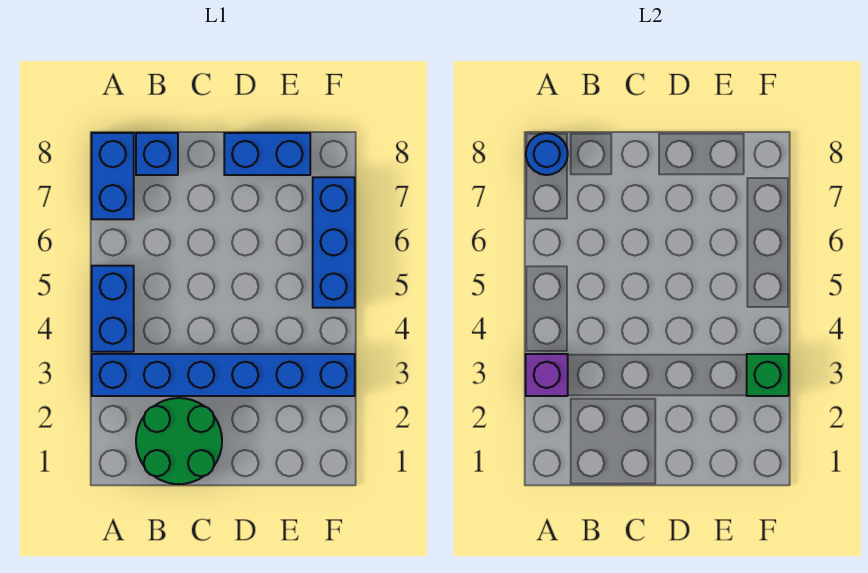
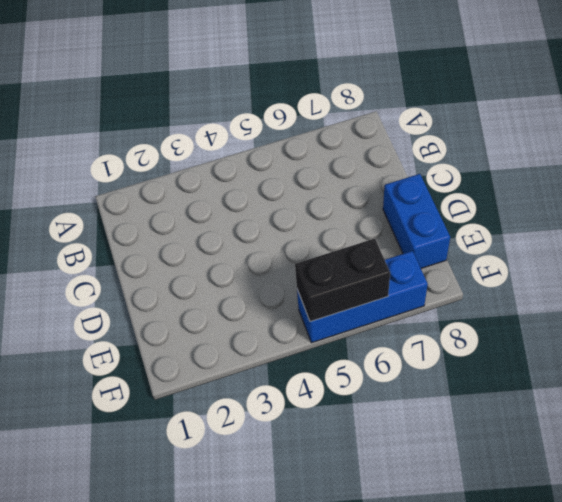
black brick F5:F6 level 2 -> none
none -> blue brick A3:F3 level 1
none -> blue brick A4:A5 level 1

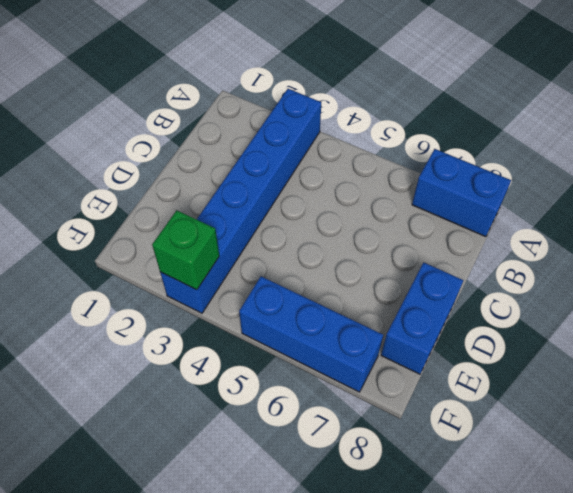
none -> blue brick A4:A5 level 1
none -> green round brick B1:C2 level 1

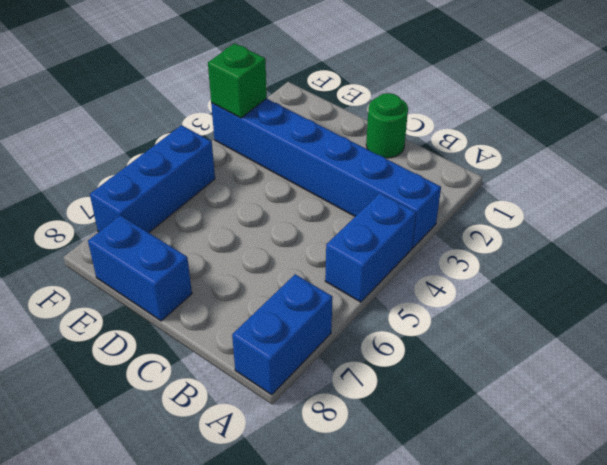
green round brick C1 level 1 -> green round brick B1:C2 level 1
none -> blue brick B8 level 1
none -> purple brick A3 level 2

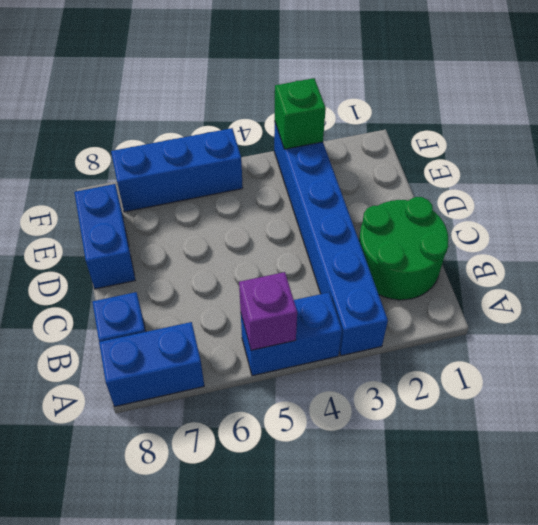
purple brick A5 level 2 -> purple brick A3 level 2
none -> blue round brick A8 level 2

